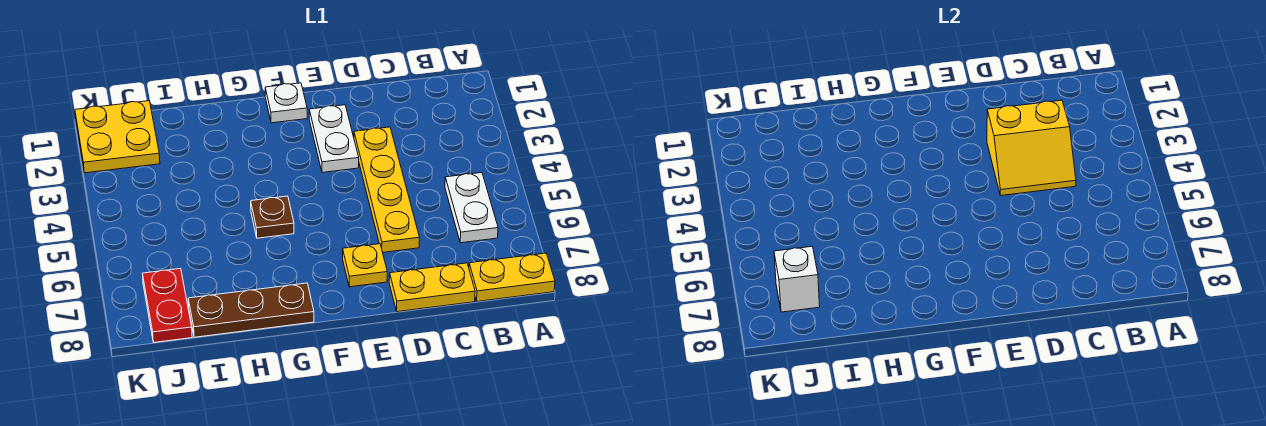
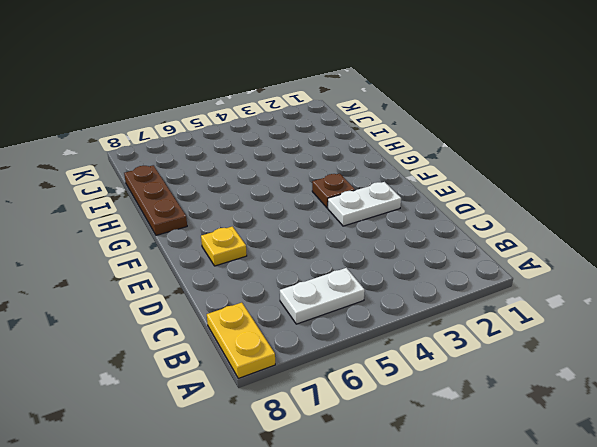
brown plate F3 level 1 -> brown plate G5 level 1
none -> yellow plate C8:D8 level 1
none -> yellow plate D3:D6 level 1
none -> white plate F1 level 1

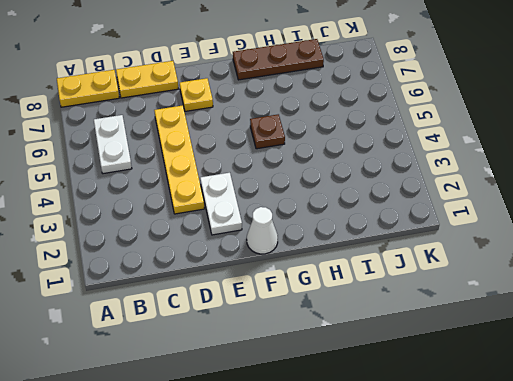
white cone F1 level 1 -> white plate F1 level 1
none -> yellow plate J1:K2 level 1
none -> red plate J7:J8 level 1
none -> yellow slope C3:D4 level 2 top 3

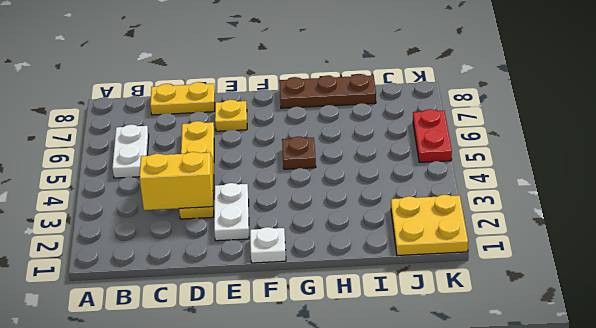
red plate K5:K6 level 1 -> red plate J7:J8 level 1
none -> yellow plate A8:B8 level 1
none -> white brick J7 level 2

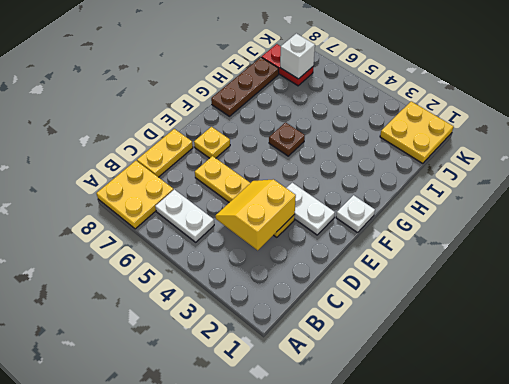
yellow plate A7:B8 level 1 -> yellow plate A8:B8 level 1

